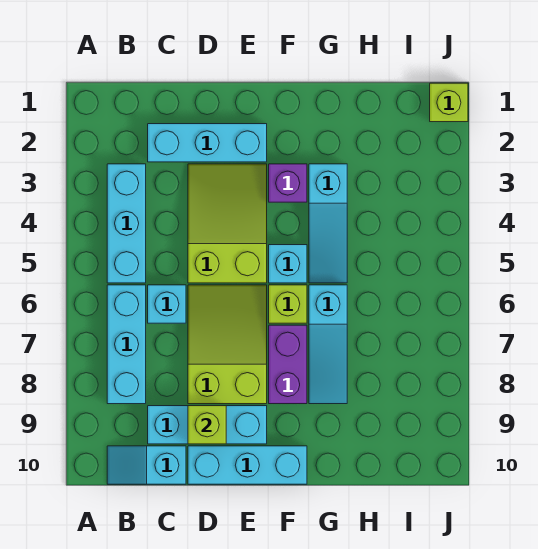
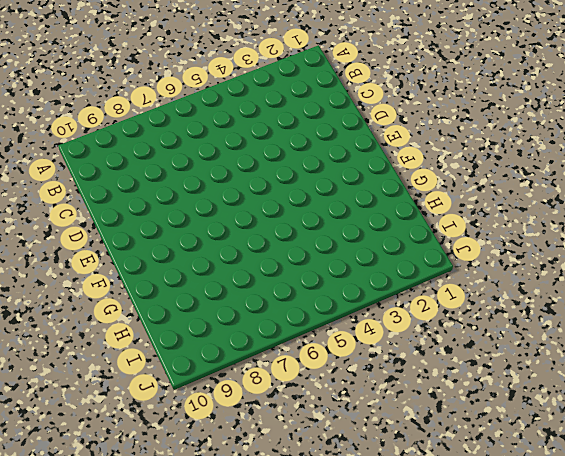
none -> cyan brick B3:B5 level 1
none -> cyan brick B6:B8 level 1
none -> cyan slope B10:C10 level 1 top C

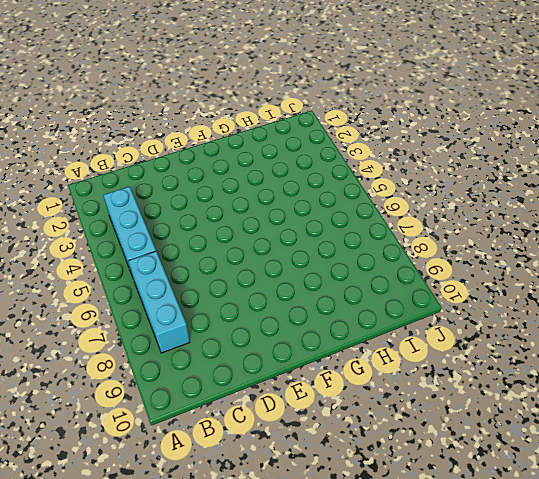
none -> cyan slope B10:C10 level 1 top C
none -> cyan brick C2:E2 level 1
none -> cyan brick C6 level 1

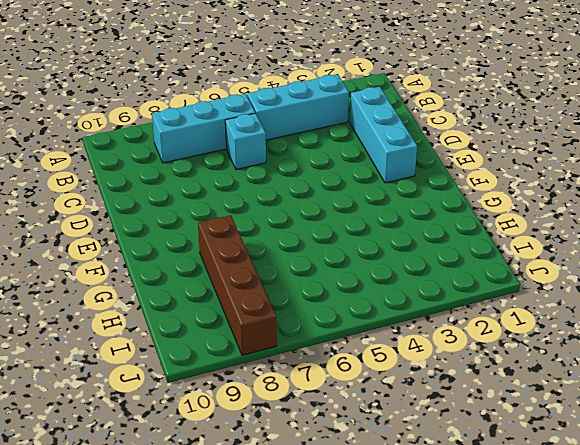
brown brick G8:J8 level 1 -> cyan slope G6:G8 level 1 top 6
none -> cyan slope B10:C10 level 1 top C
none -> cyan brick C9:E9 level 1
none -> lime slope D3:E5 level 1 top 5

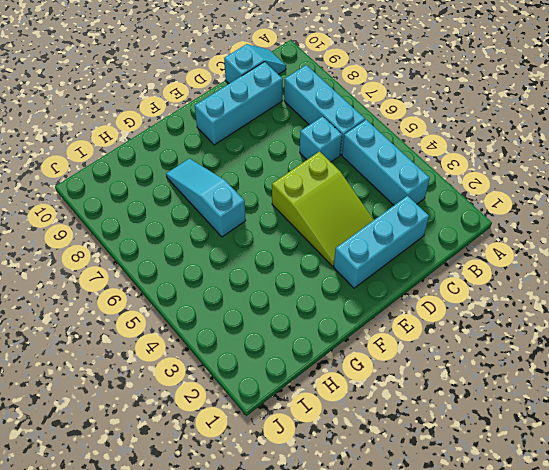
none -> lime slope D6:E8 level 1 top 8
none -> cyan brick D10:F10 level 1
none -> purple brick F3 level 1

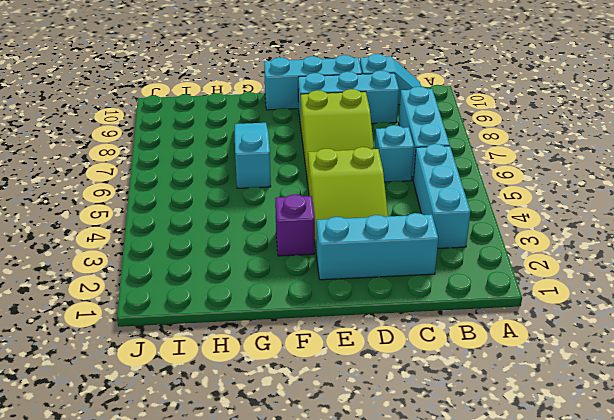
none -> cyan brick F5 level 1
none -> lime brick F6 level 1
none -> purple brick F7:F8 level 1

